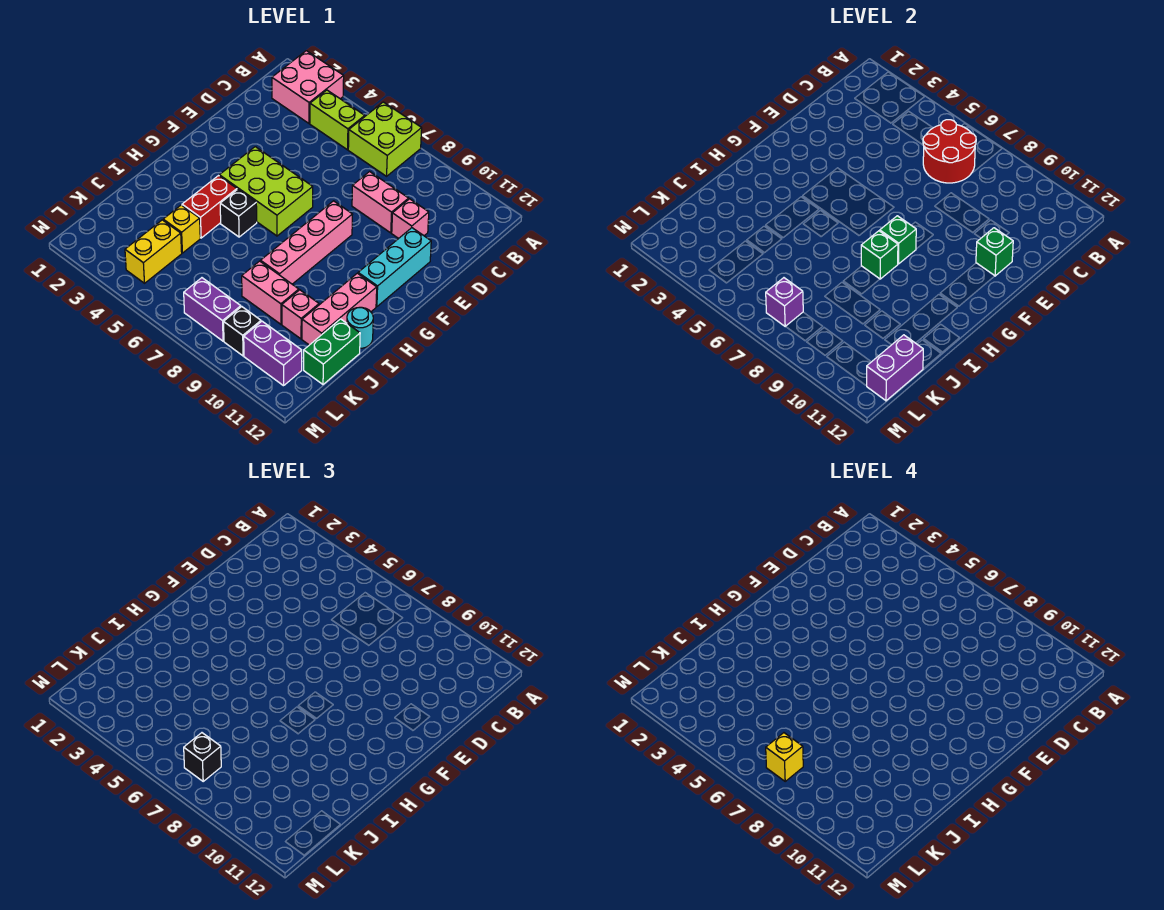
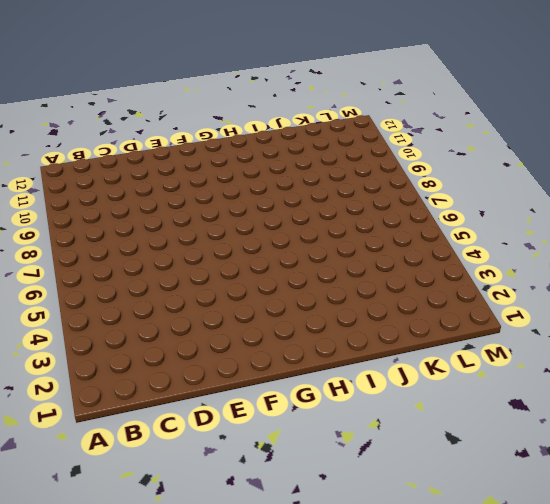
none -> pink brick A2:B3 level 1
none -> lime brick A6:B7 level 1
none -> lime brick B4:B5 level 1

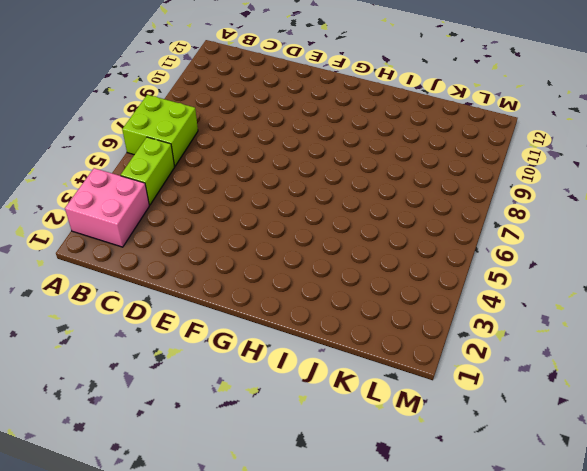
none -> pink brick D8:D9 level 1
none -> pink brick D10 level 1
none -> cyan brick E11:G11 level 1

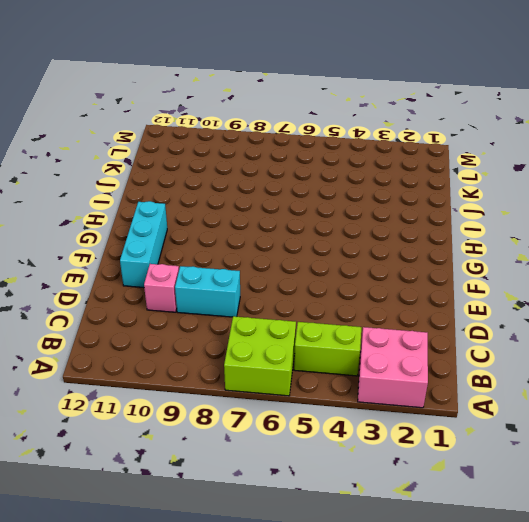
cyan brick D8:D9 level 1 -> pink brick D8:D9 level 1
none -> lime brick F4:G6 level 1
none -> pink brick F8:I8 level 1
none -> red brick H4:I4 level 1

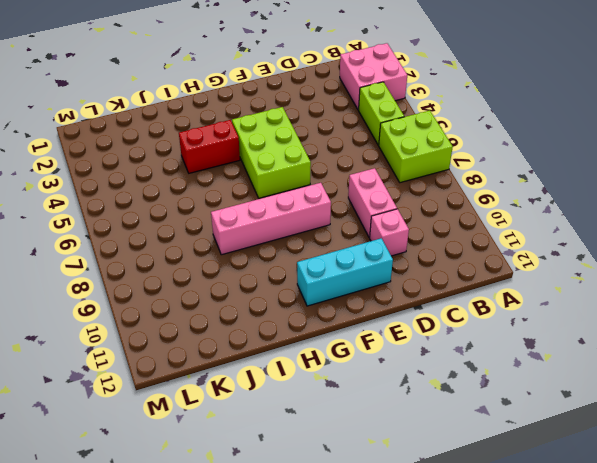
none -> black brick H5 level 1
none -> pink brick H11:J11 level 1
none -> cyan round brick I12 level 1

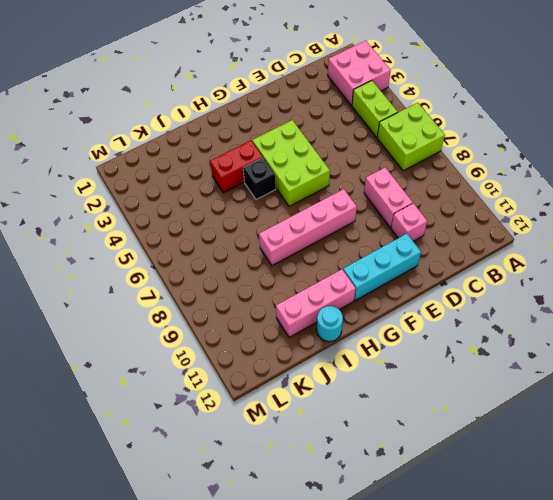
none -> yellow brick J4 level 1
none -> pink brick J8:J9 level 1
none -> pink brick J10 level 1

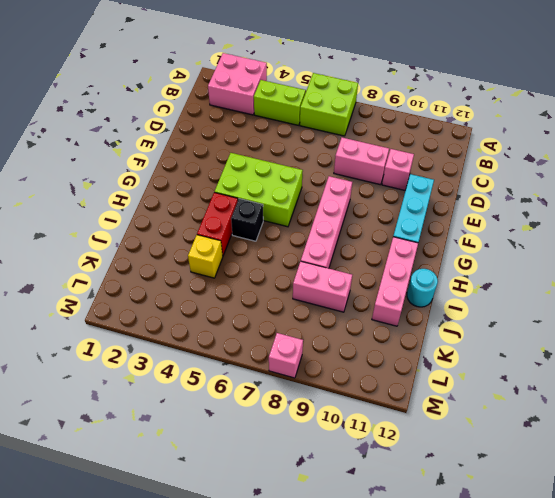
pink brick M8 level 1 -> pink brick J10 level 1
none -> green brick J12:K12 level 1
none -> yellow brick K4:L4 level 1
none -> purple brick L7:L8 level 1

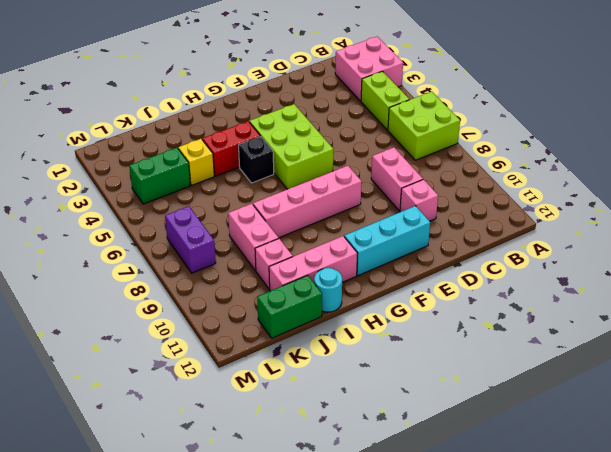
green brick K4:L4 level 1 -> yellow brick K4:L4 level 1
none -> black brick L9 level 1
none -> purple brick L10:L11 level 1
none -> red round brick B6:C7 level 2

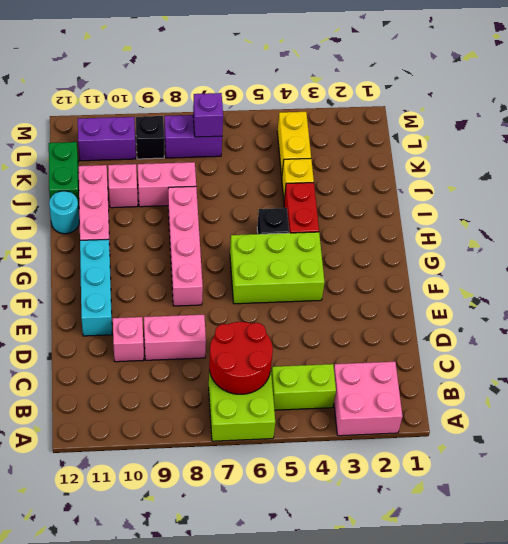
none -> green brick E11 level 2
none -> green brick G8 level 2
none -> green brick H8 level 2

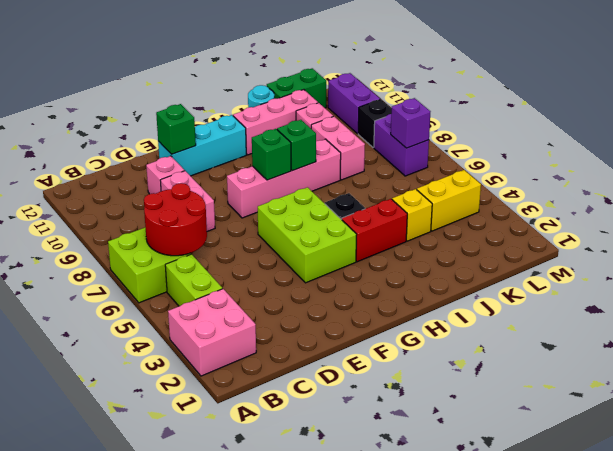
none -> purple brick K12:L12 level 2
none -> black brick L7 level 3
none -> yellow brick L7 level 4

